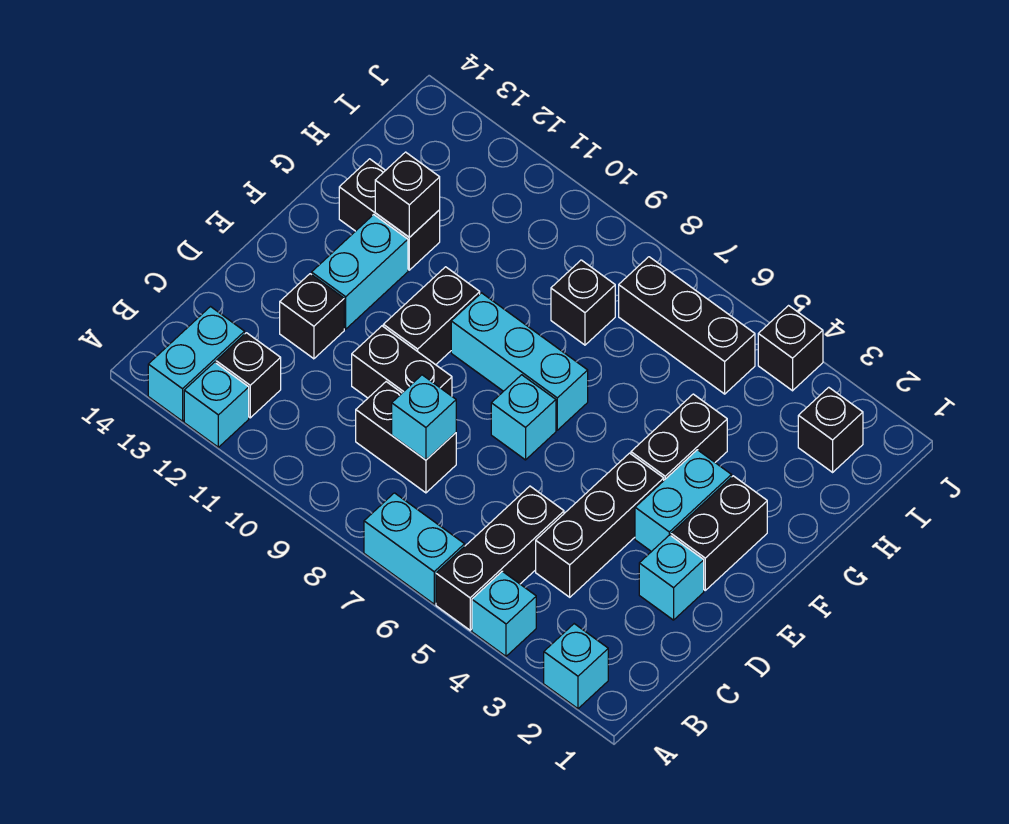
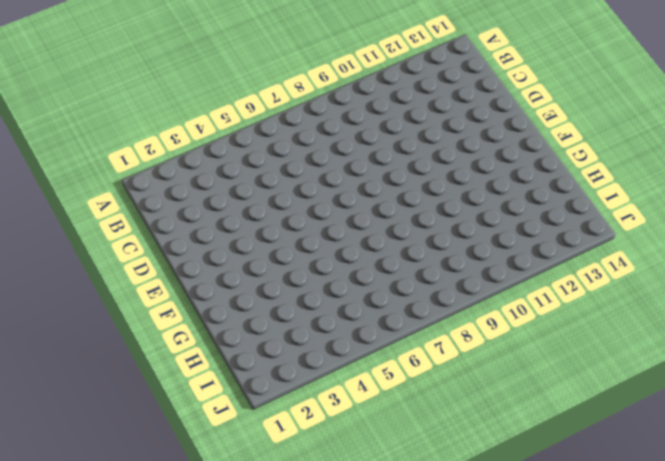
none -> cyan brick A2 level 1
none -> cyan brick A4 level 1
none -> black brick A5:C5 level 1

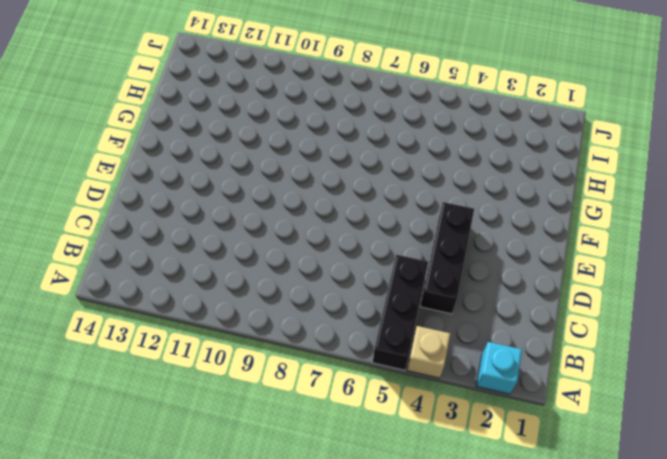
tan brick A4 level 1 -> cyan brick A4 level 1
none -> cyan brick A6:A7 level 1
none -> cyan brick A12 level 1
none -> cyan brick A13:B13 level 1

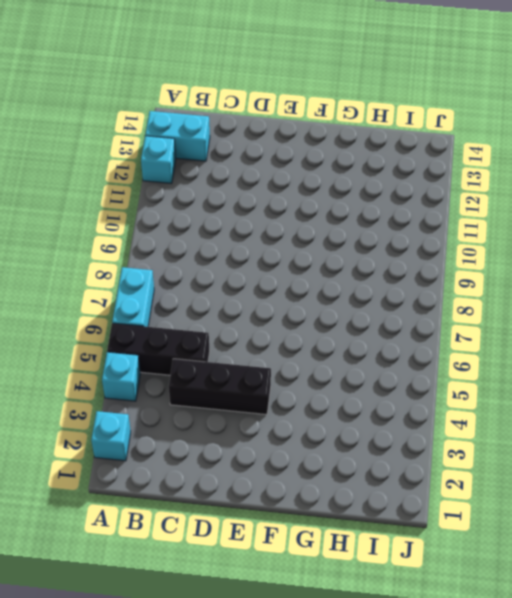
none -> black brick B12 level 1
none -> black brick C8:C9 level 1
none -> cyan brick D2 level 1

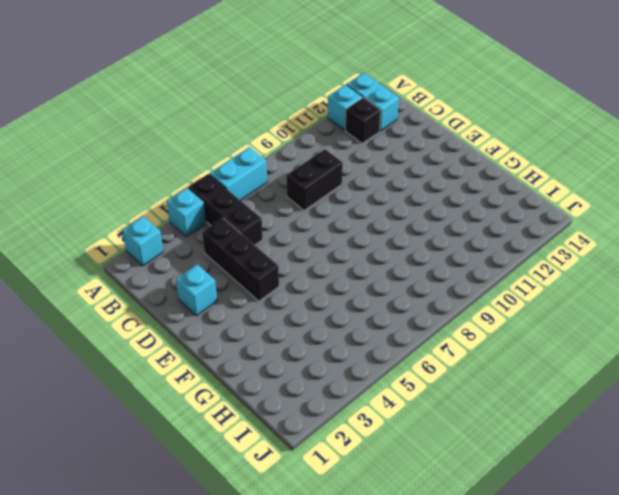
none -> black brick D9:D10 level 1
none -> black brick D12 level 1
none -> black brick E2:F2 level 1

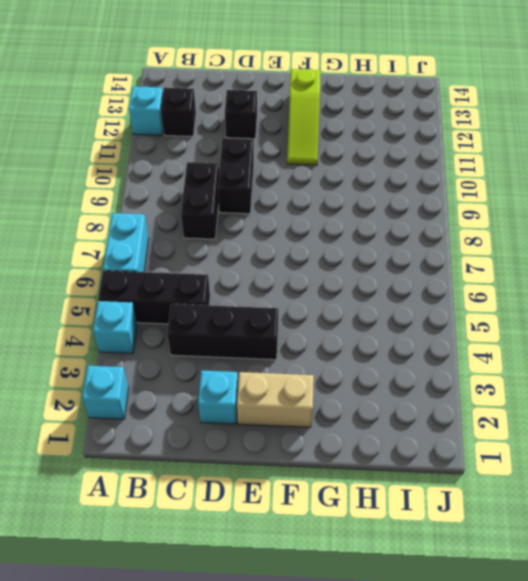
tan brick E2:F2 level 1 -> black brick E2:F2 level 1
lime slope F11:F13 level 1 top 13 -> cyan brick E12:F12 level 1
none -> cyan brick A13:B13 level 1
none -> cyan brick E3:F3 level 1
none -> cyan brick E7 level 1

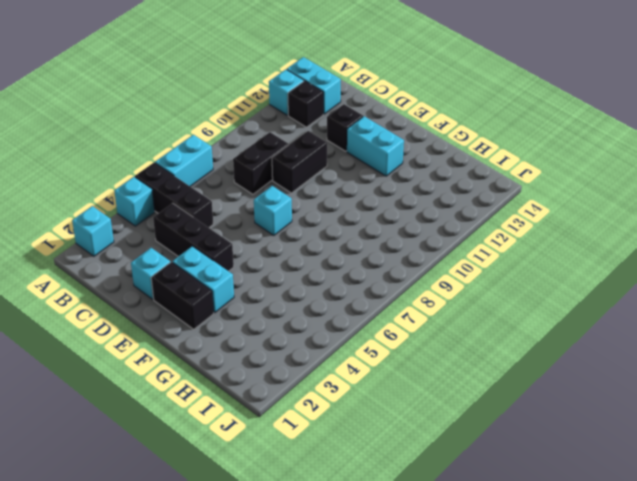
none -> black brick E10:F10 level 1
none -> black brick F4:G4 level 1
none -> cyan brick F7:F9 level 1

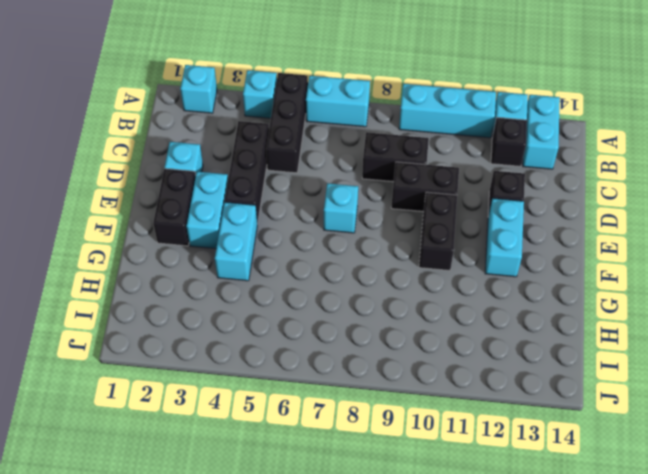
cyan brick A9:A11 level 1 -> cyan brick F7:F9 level 1
cyan brick F4:G4 level 1 -> black brick F4:G4 level 1
none -> black brick G12:G13 level 1
none -> black brick H8 level 1
none -> black brick I2 level 1

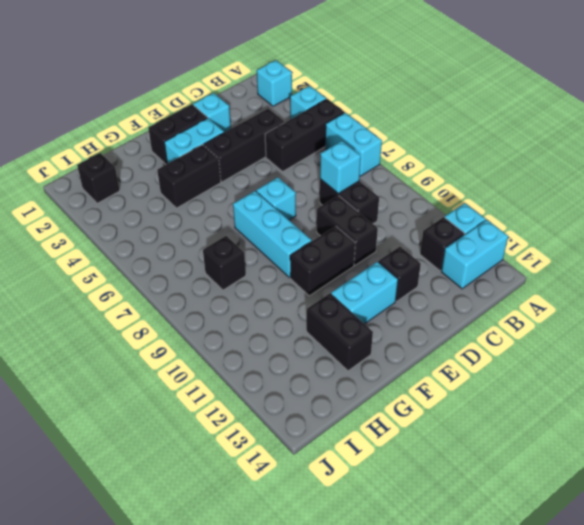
none -> black brick I5:I7 level 1
none -> black brick J4 level 1
none -> black brick G12 level 2

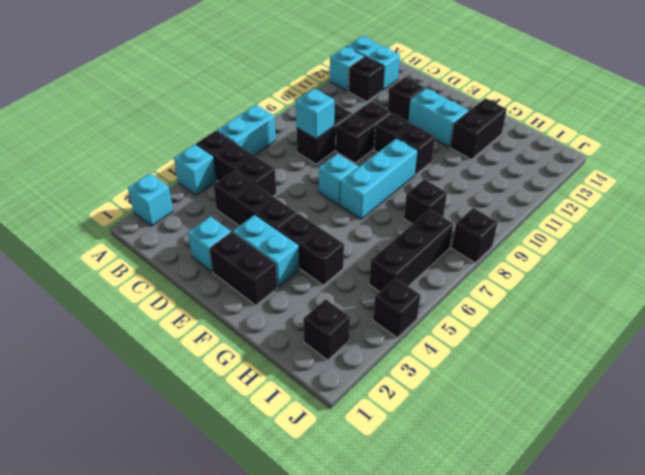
black brick J8 level 1 -> black brick G12 level 2

